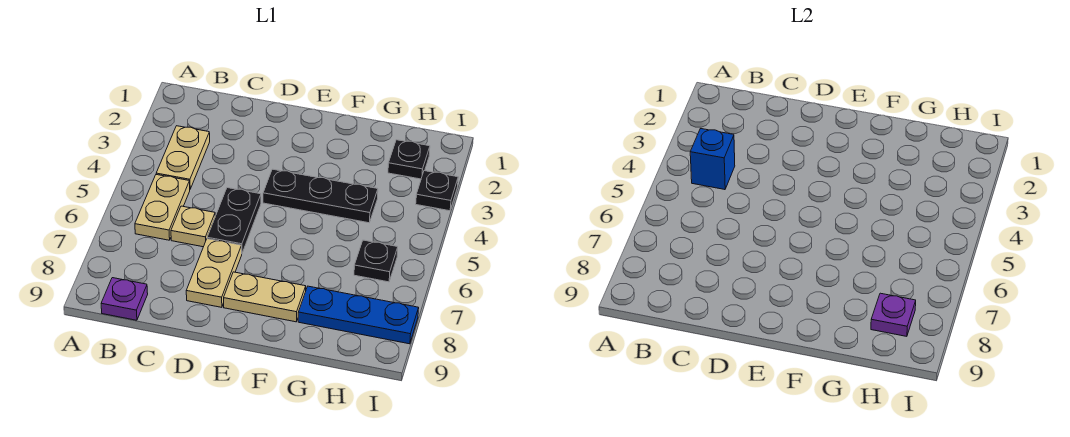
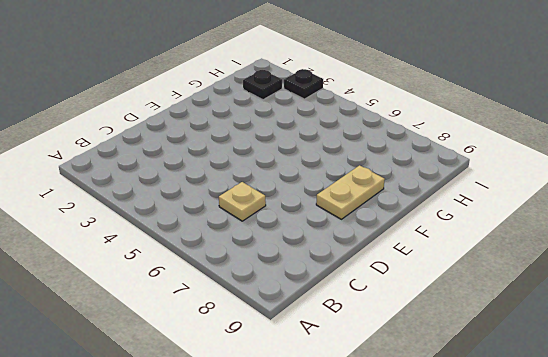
none -> tan plate B3:B4 level 1
none -> tan plate B5:B6 level 1
none -> purple plate B9 level 1

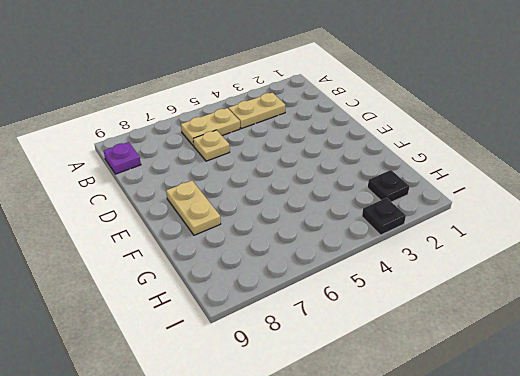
none -> black plate D5:D6 level 1
none -> tan plate D7:D8 level 1
none -> black plate E4:G4 level 1

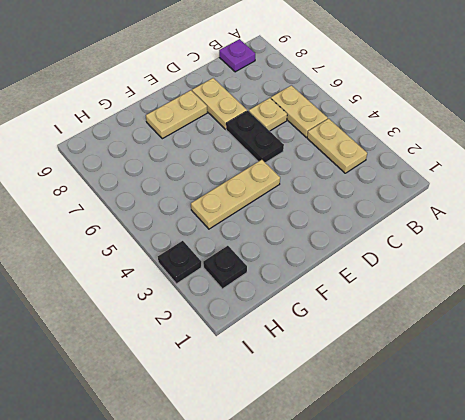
tan plate E4:G4 level 1 -> black plate E4:G4 level 1
none -> blue plate G8:I8 level 1
none -> black plate H6 level 1
none -> blue brick B4 level 2

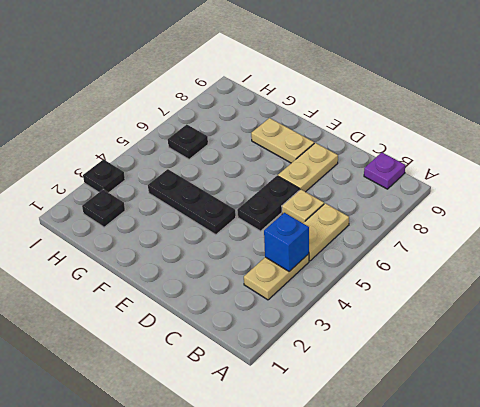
none -> blue plate G8:I8 level 1
none -> purple plate H8 level 2

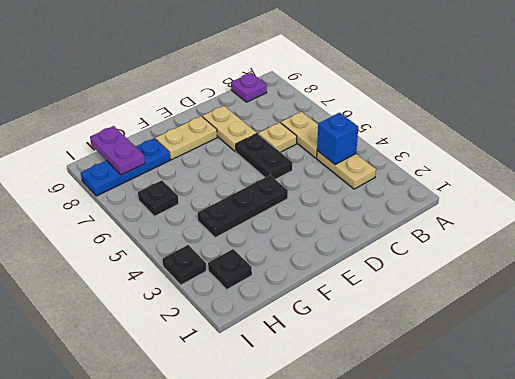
purple plate H8:H9 level 2 -> purple plate H8 level 2

